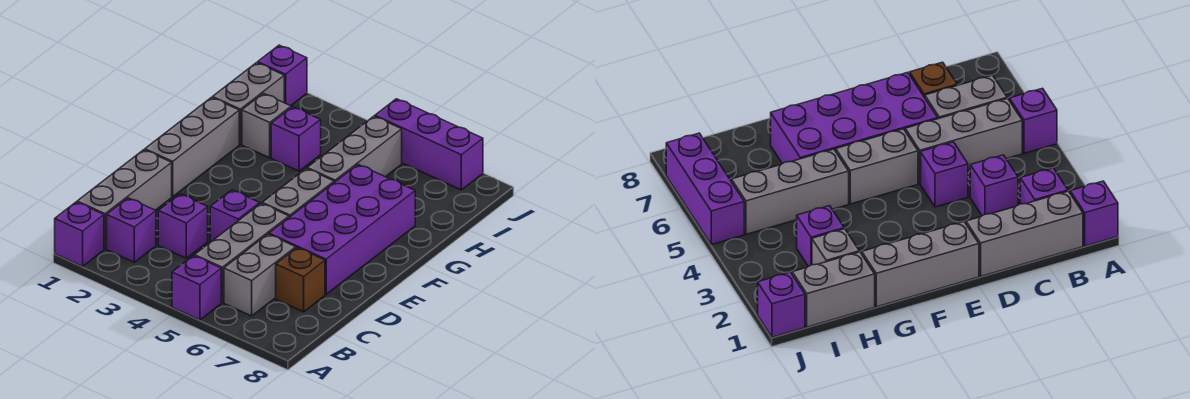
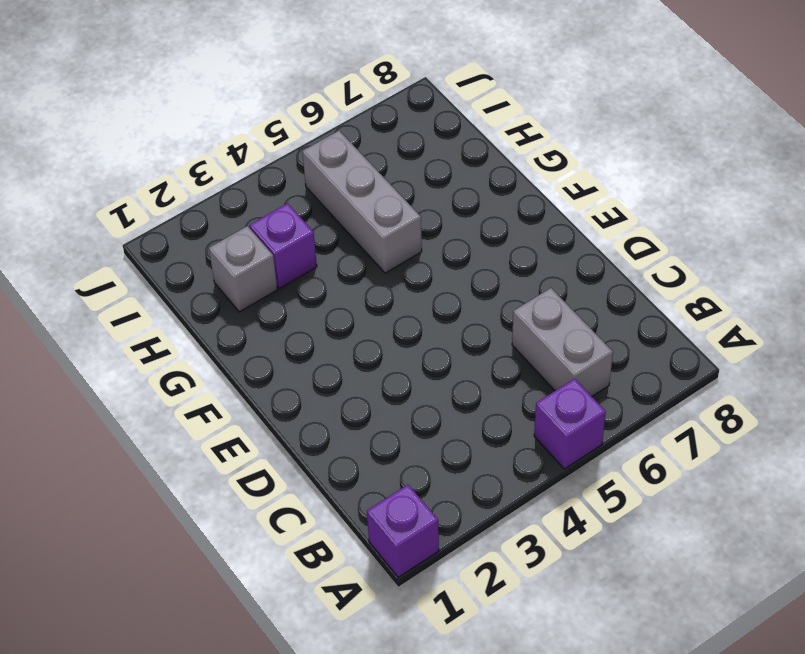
none -> grey brick B1:D1 level 1
none -> purple brick B2 level 1
none -> grey brick B5:D5 level 1

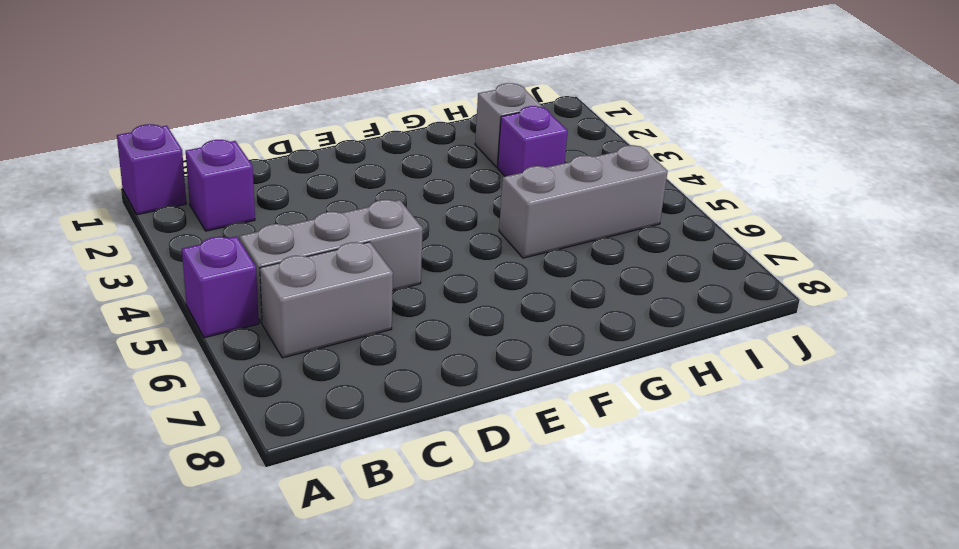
none -> grey brick B1:D1 level 1
none -> purple brick C3 level 1
none -> brown brick C7 level 1

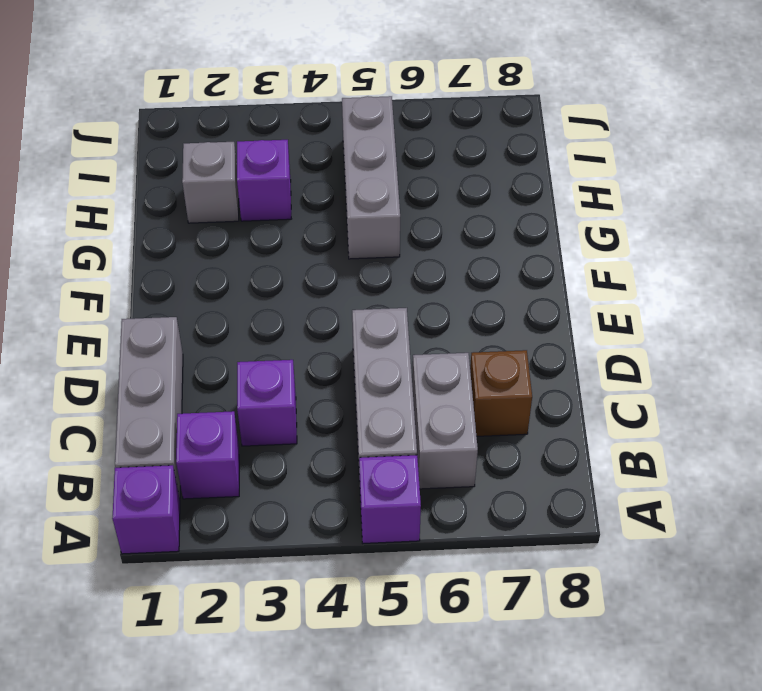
none -> purple brick D4 level 1
none -> purple brick D6:G7 level 1
none -> grey brick E1:G1 level 1

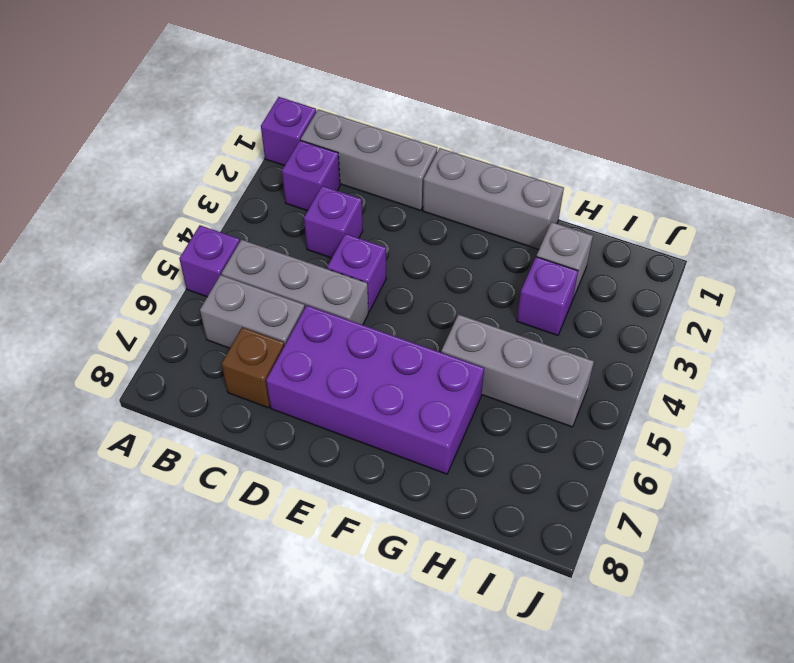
none -> grey brick E5:F5 level 1
none -> grey brick H1:I1 level 1
none -> purple brick J1 level 1

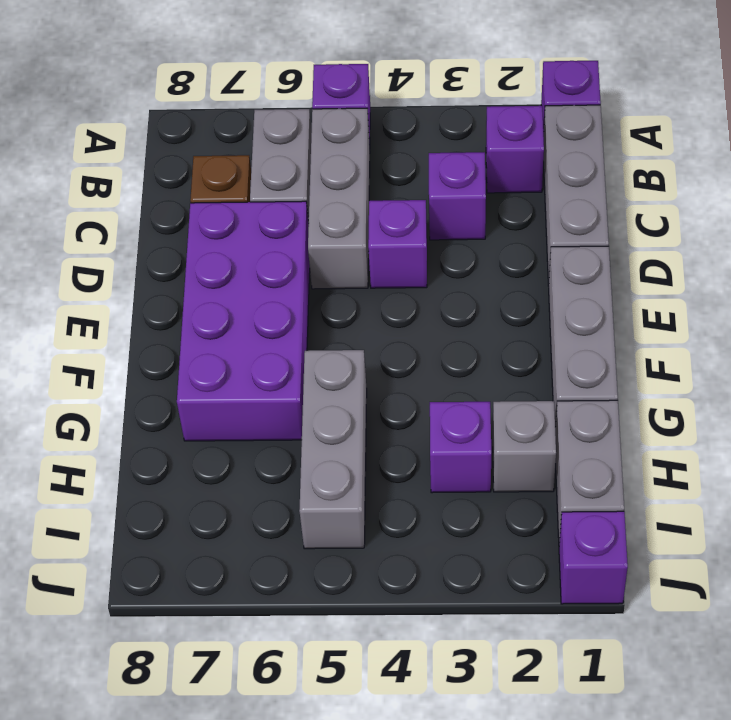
none -> grey brick E5:F5 level 1
none -> purple brick J5:J7 level 1

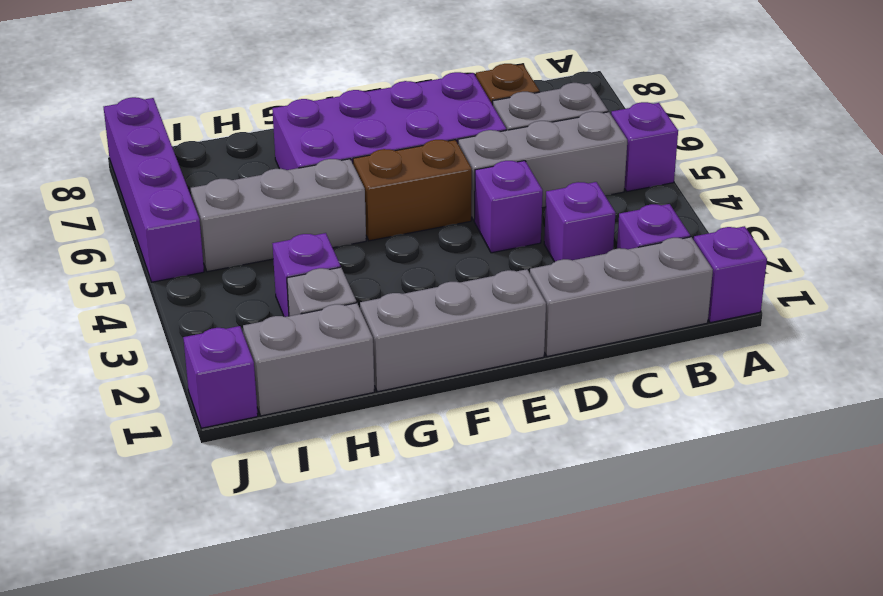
brown brick E5:F5 level 1 -> grey brick E5:F5 level 1
purple brick J5:J8 level 1 -> purple brick J5:J7 level 1

